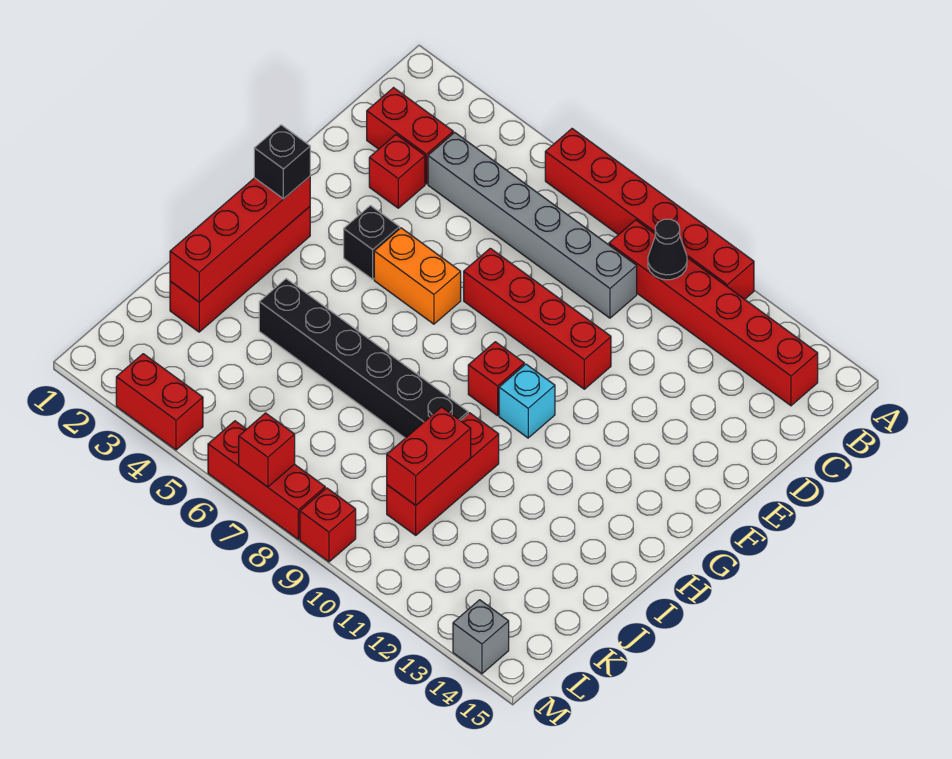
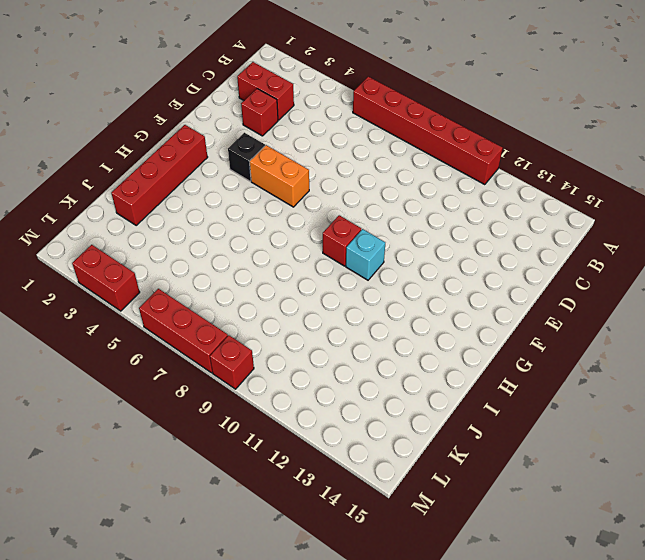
none -> red brick B9:B14 level 1
none -> grey brick C4:C9 level 1
none -> red brick E7:E10 level 1

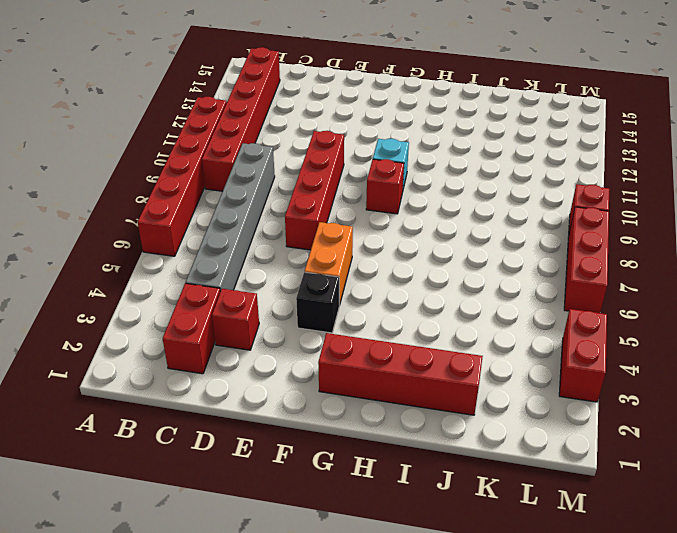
none -> black brick I4:I9 level 1
none -> red brick I10:K10 level 1
none -> grey brick M14 level 1

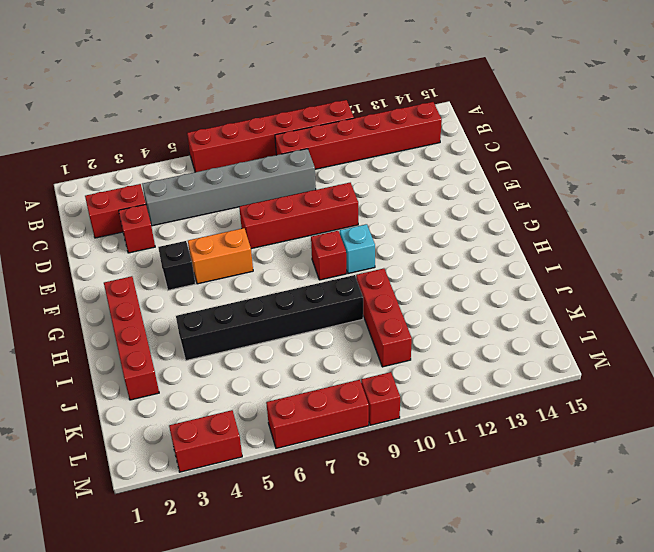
none -> grey brick M14 level 1
none -> black cone B10 level 2
none -> red brick G2:J2 level 2

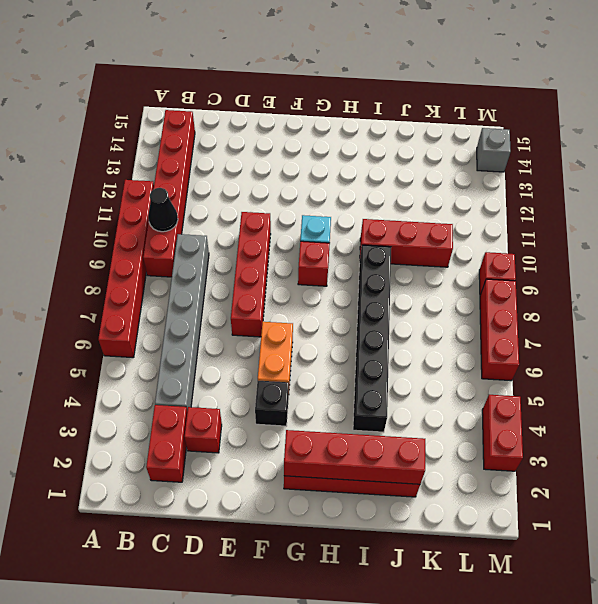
none -> red brick J10:K10 level 2
none -> red brick M7 level 2
none -> black brick G2 level 3

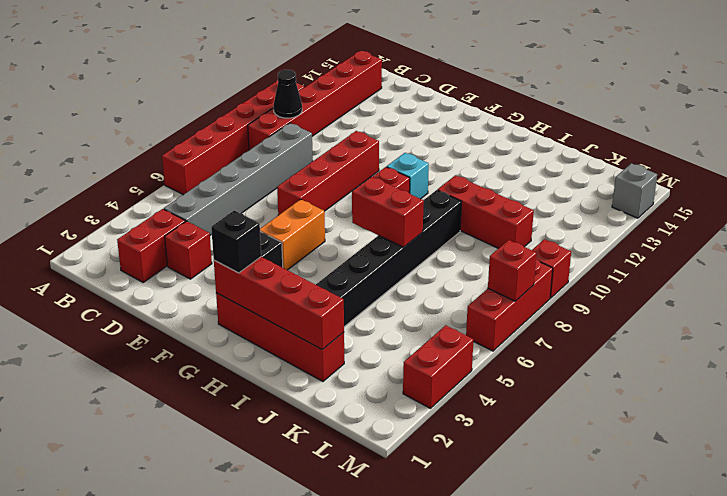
red brick H7:I7 level 2 -> red brick J10:K10 level 2

